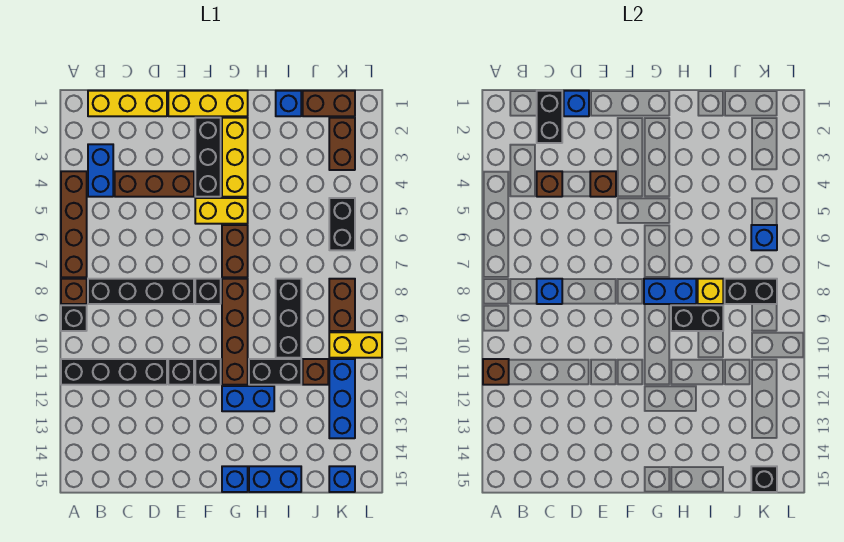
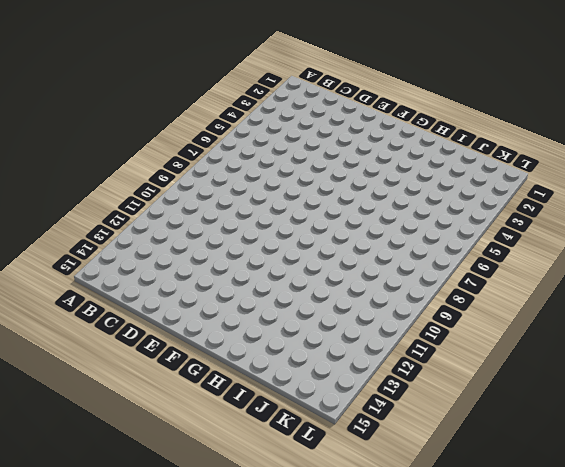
none -> brown brick A4:A7 level 1
none -> brown brick A8 level 1
none -> black brick A9 level 1
none -> black brick A11:D11 level 1

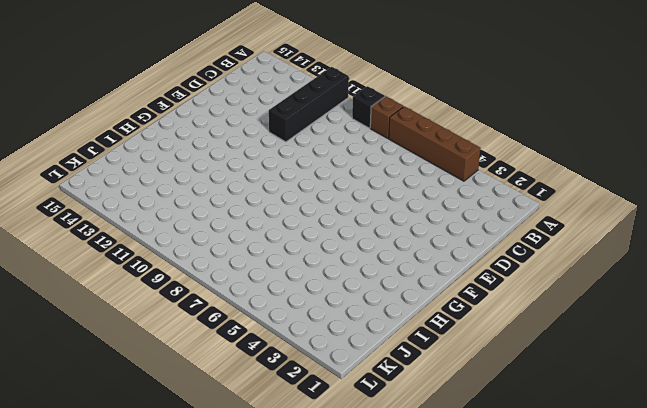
none -> yellow brick B1:D1 level 1
none -> blue brick B3:B4 level 1
none -> black brick B8:E8 level 1
none -> brown brick C4:E4 level 1

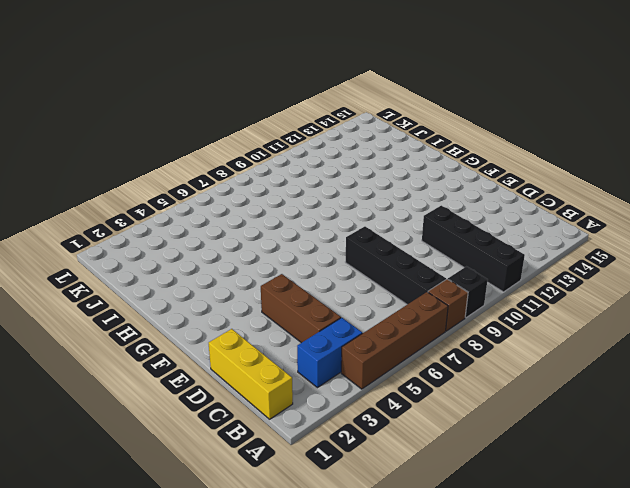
none -> yellow brick E1:G1 level 1
none -> black brick E11 level 1
none -> black brick F2:F4 level 1
none -> yellow brick F5:G5 level 1

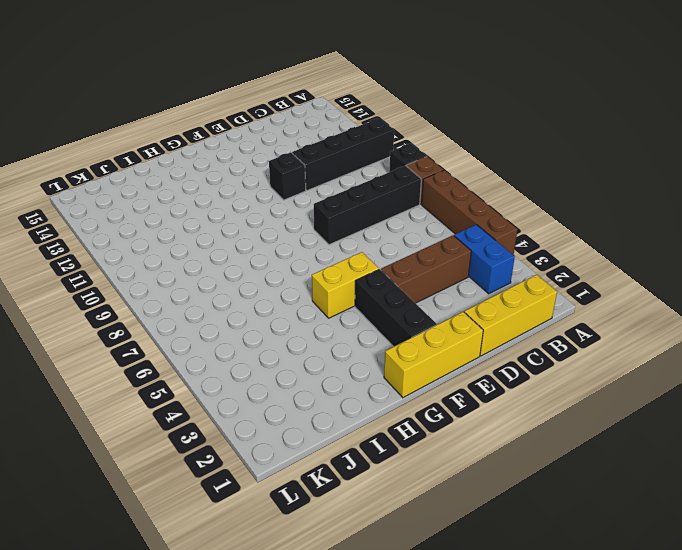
none -> black brick F8 level 1
none -> black brick F11 level 1
none -> yellow brick G2:G4 level 1
none -> brown brick G6:G7 level 1

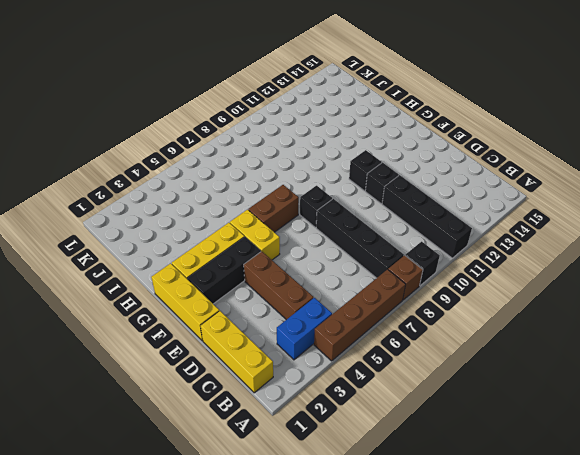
none -> brown brick G8:G11 level 1
none -> blue brick G12:H12 level 1
none -> blue brick G15 level 1
none -> black brick H11:I11 level 1

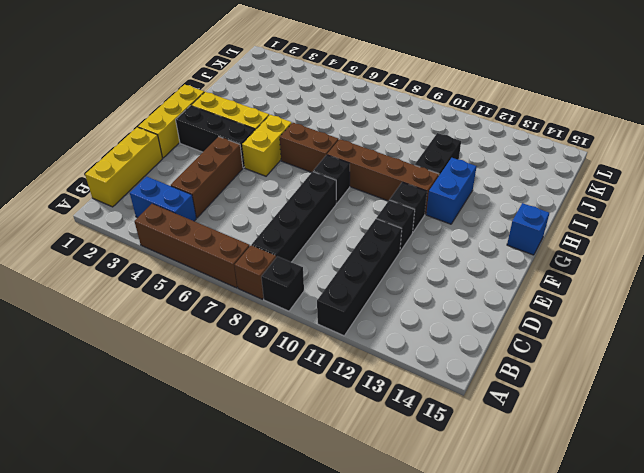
none -> blue brick H15:I15 level 1
none -> blue brick I1 level 1
none -> black brick I8:I10 level 1
none -> brown brick J1:K1 level 1

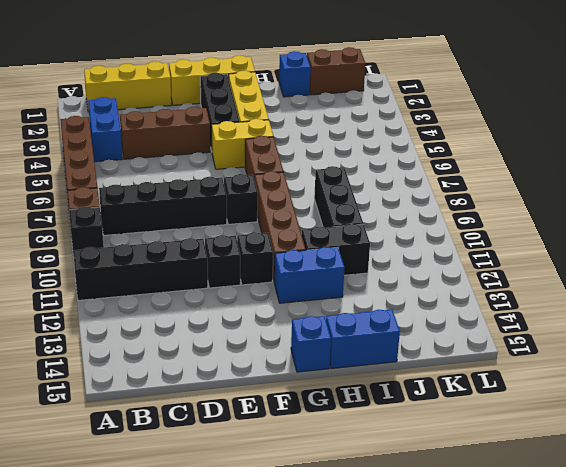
none -> brown brick J11 level 1
none -> brown brick K2:K3 level 1
none -> black brick K5:K6 level 1
none -> brown brick K8:K9 level 1

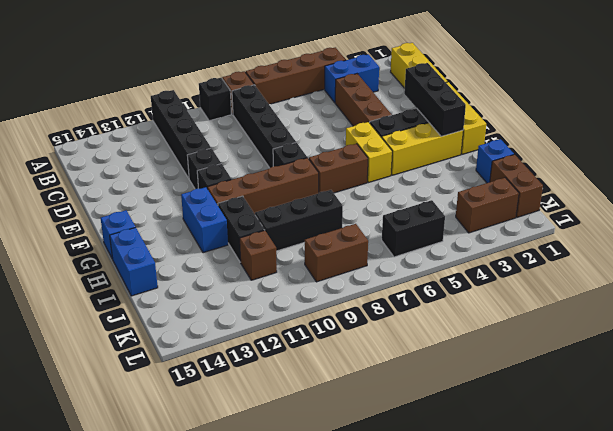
black brick E2:G2 level 2 -> none
none -> yellow brick K10:L10 level 1
none -> blue brick K11:K13 level 1
none -> blue brick K15 level 1
none -> brown brick A11 level 2

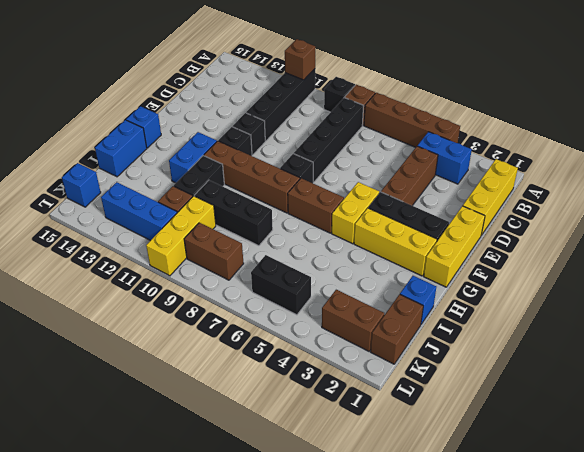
yellow brick J10:L10 level 1 -> yellow brick K10:L10 level 1
none -> black brick C1:C2 level 2
none -> brown brick C4 level 2
none -> blue brick C8 level 2
none -> blue brick D1 level 2

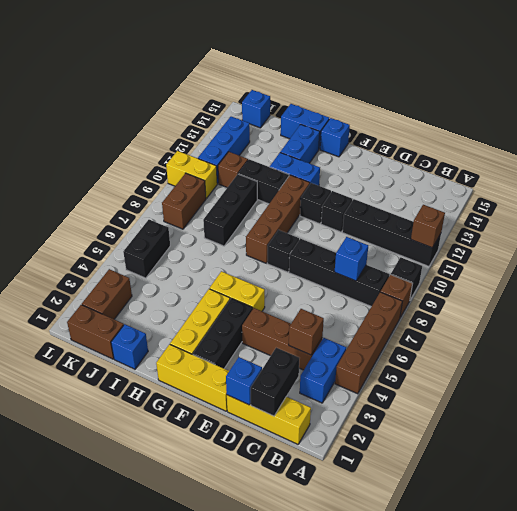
blue brick H13:H14 level 1 -> blue brick G8:H8 level 2
none -> brown brick G6:G7 level 1
none -> brown brick E4 level 2
none -> black brick H9:I9 level 2
none -> yellow brick I8 level 2

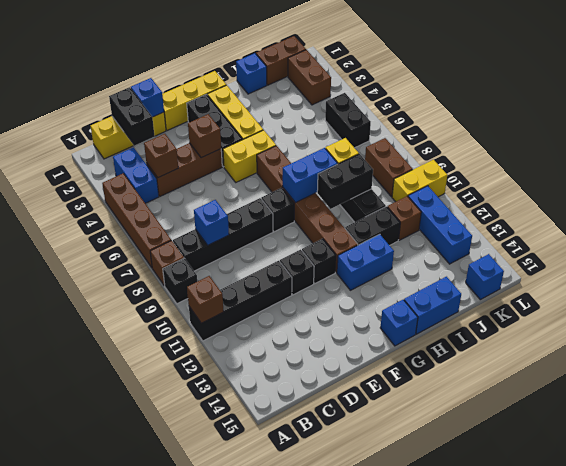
none -> black brick J8:K8 level 2
none -> blue brick K6 level 2
none -> black brick K15 level 2

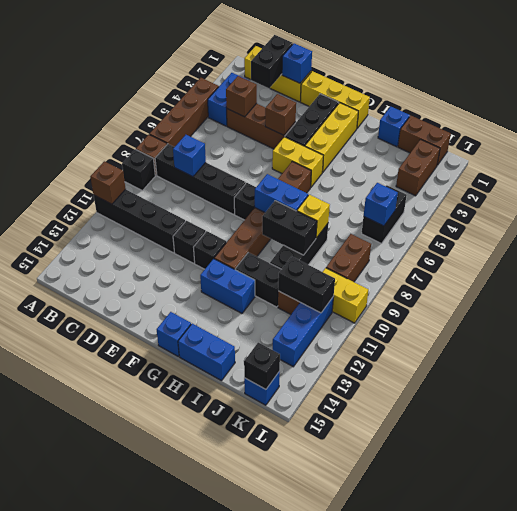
black brick J11:K11 level 2 -> black brick J8:K8 level 2

